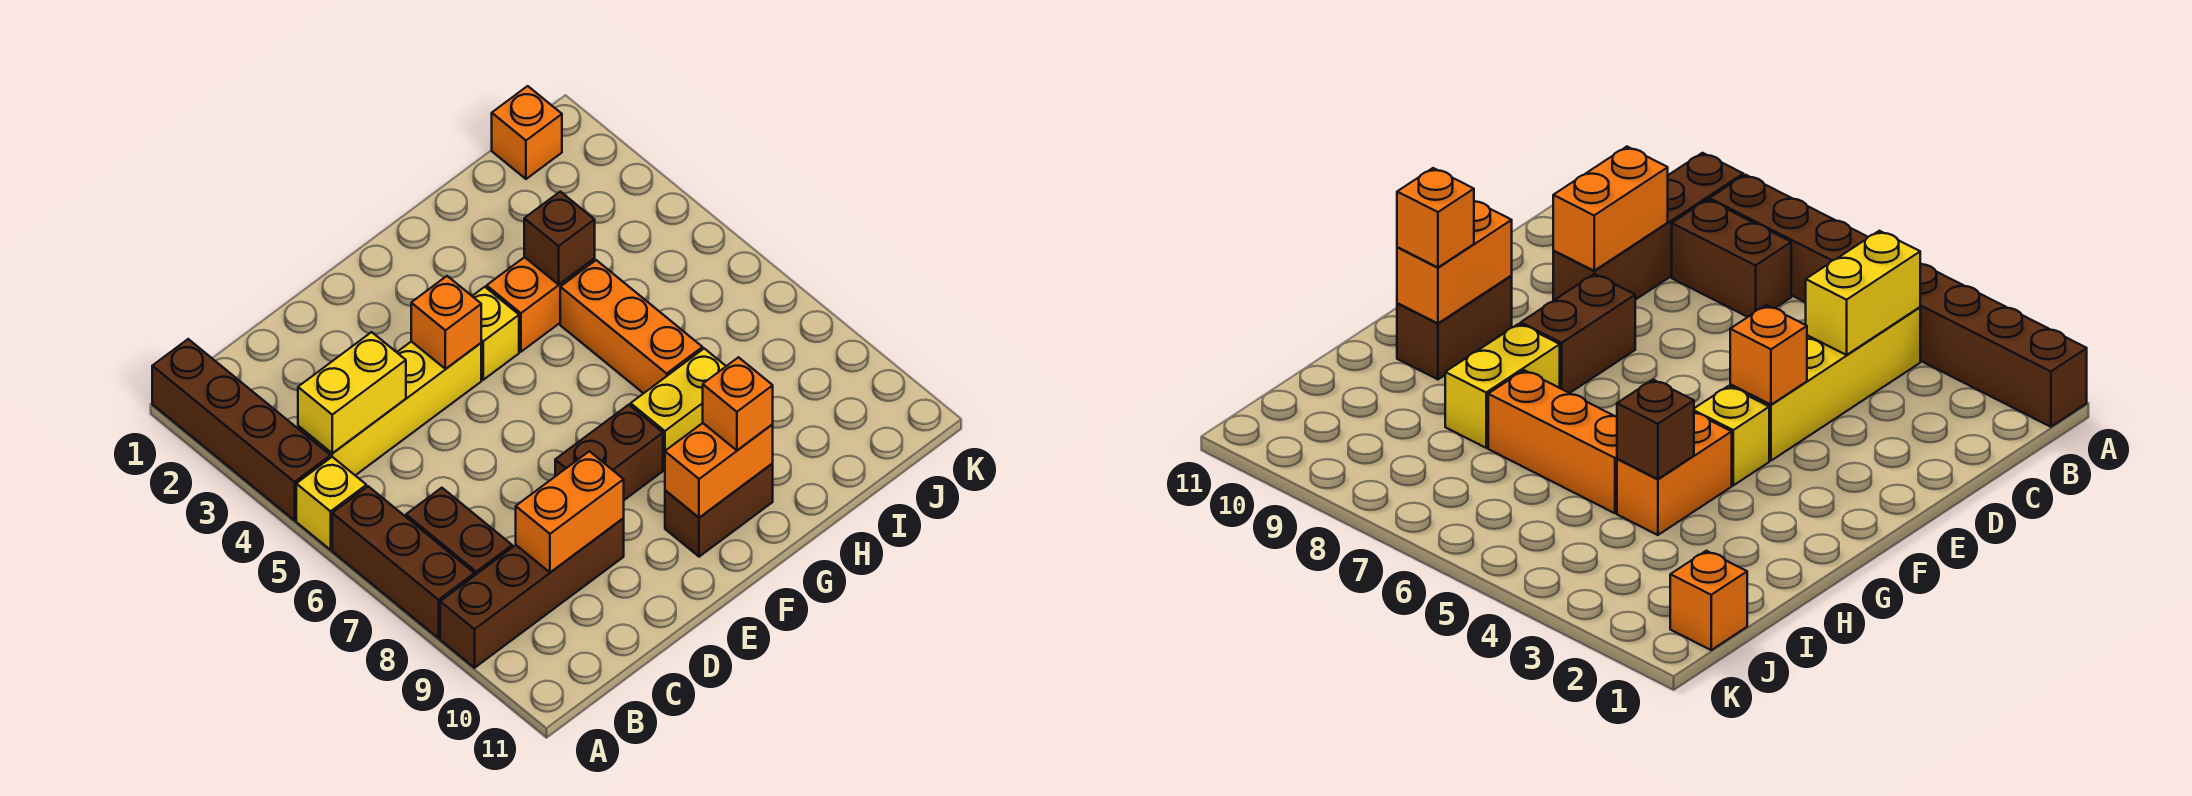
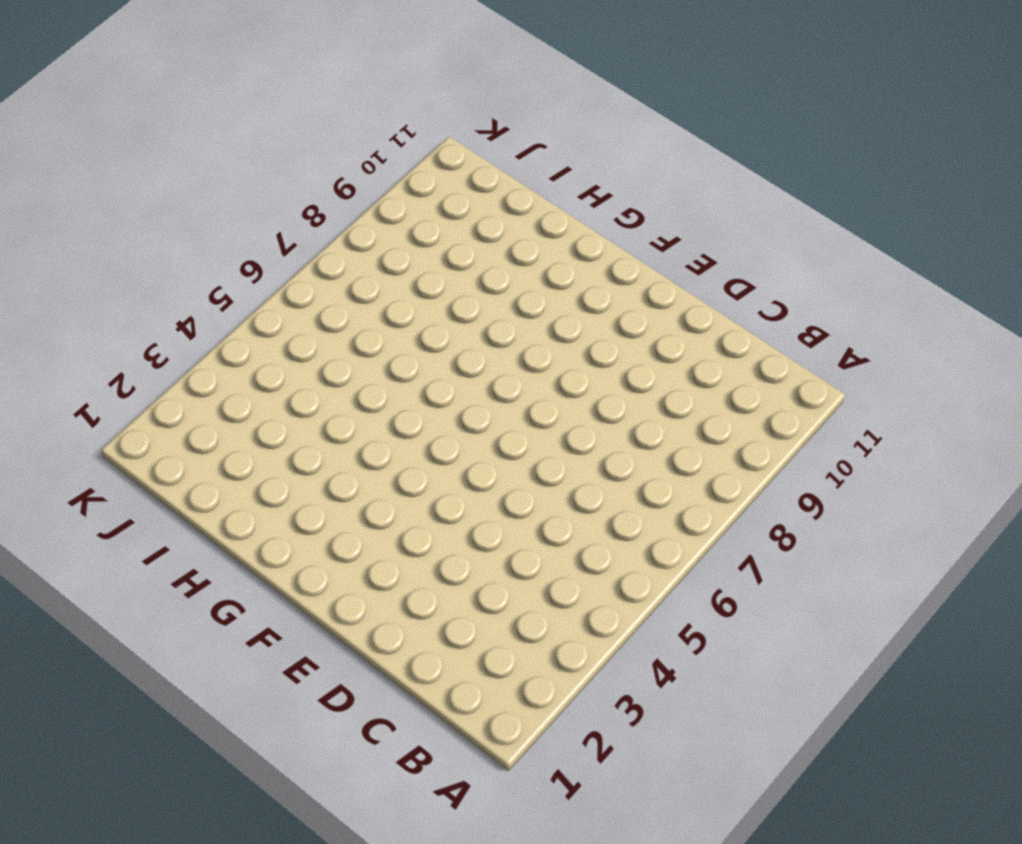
none -> brown brick A1:A4 level 1
none -> yellow brick A5 level 1
none -> brown brick A6:A8 level 1

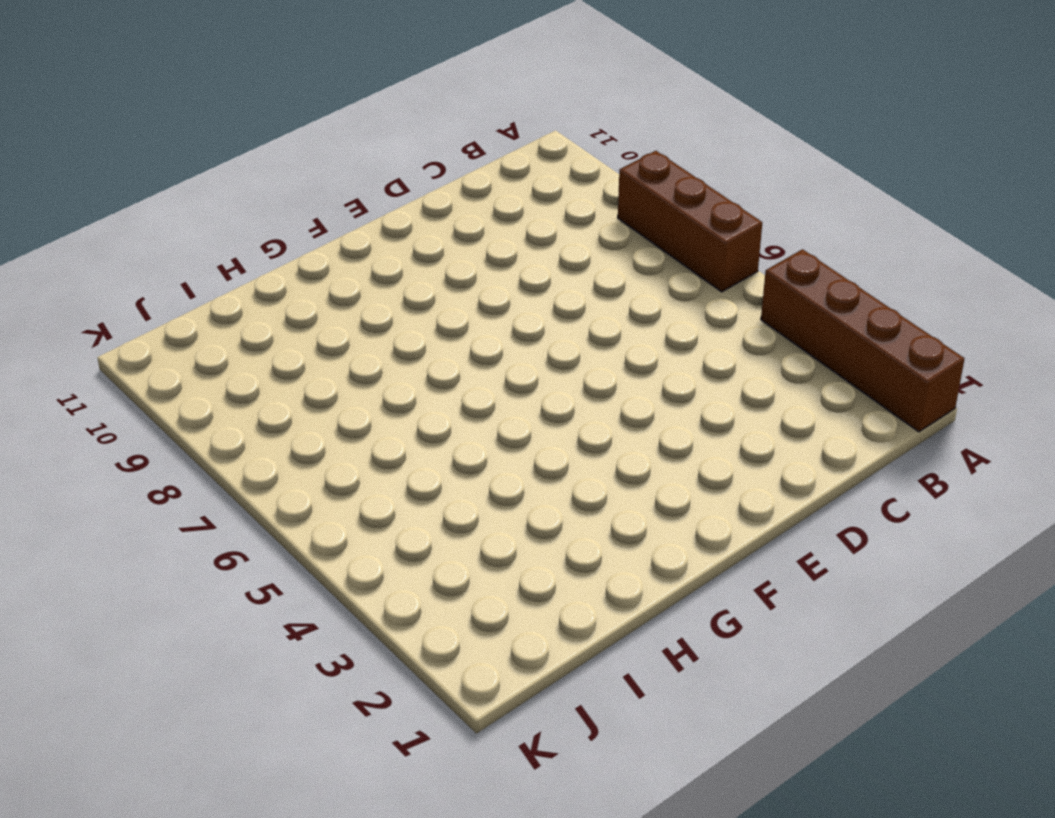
none -> yellow brick A5 level 1
none -> brown brick A9:D9 level 1
none -> yellow brick B4:E4 level 1

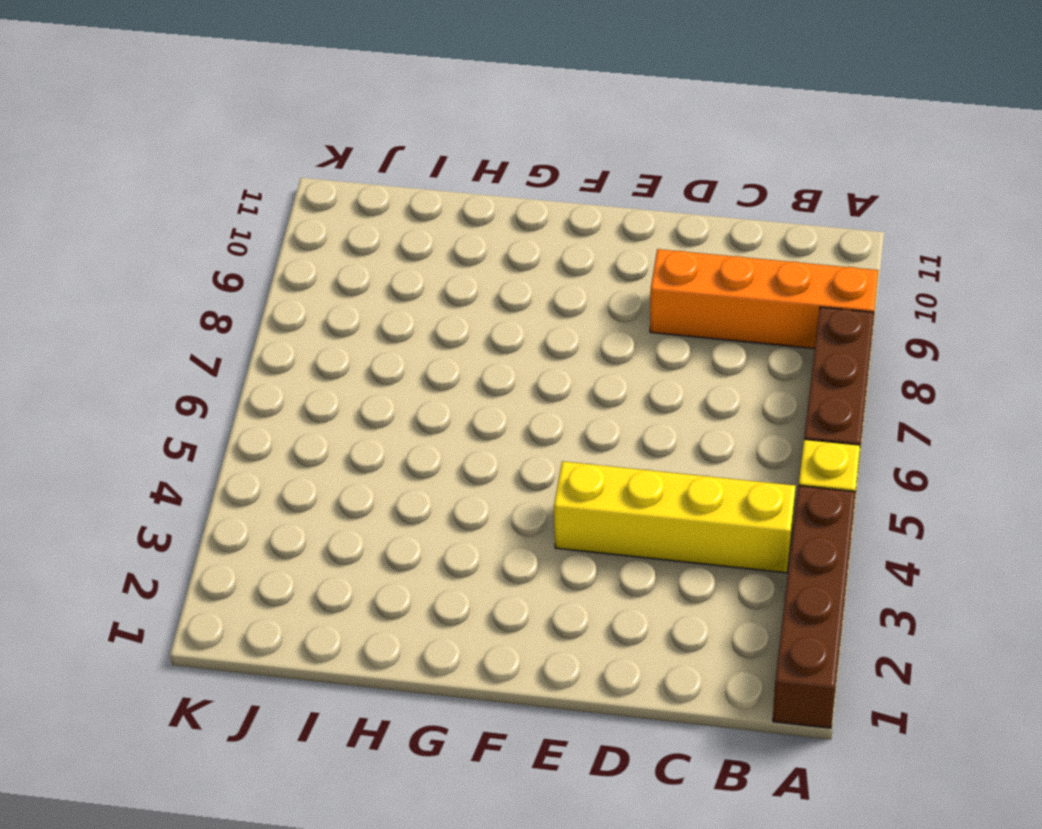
orange brick A9:D9 level 1 -> brown brick A9:D9 level 1
none -> brown brick B7:B8 level 1
none -> brown brick E8:F8 level 1
none -> yellow brick F4 level 1

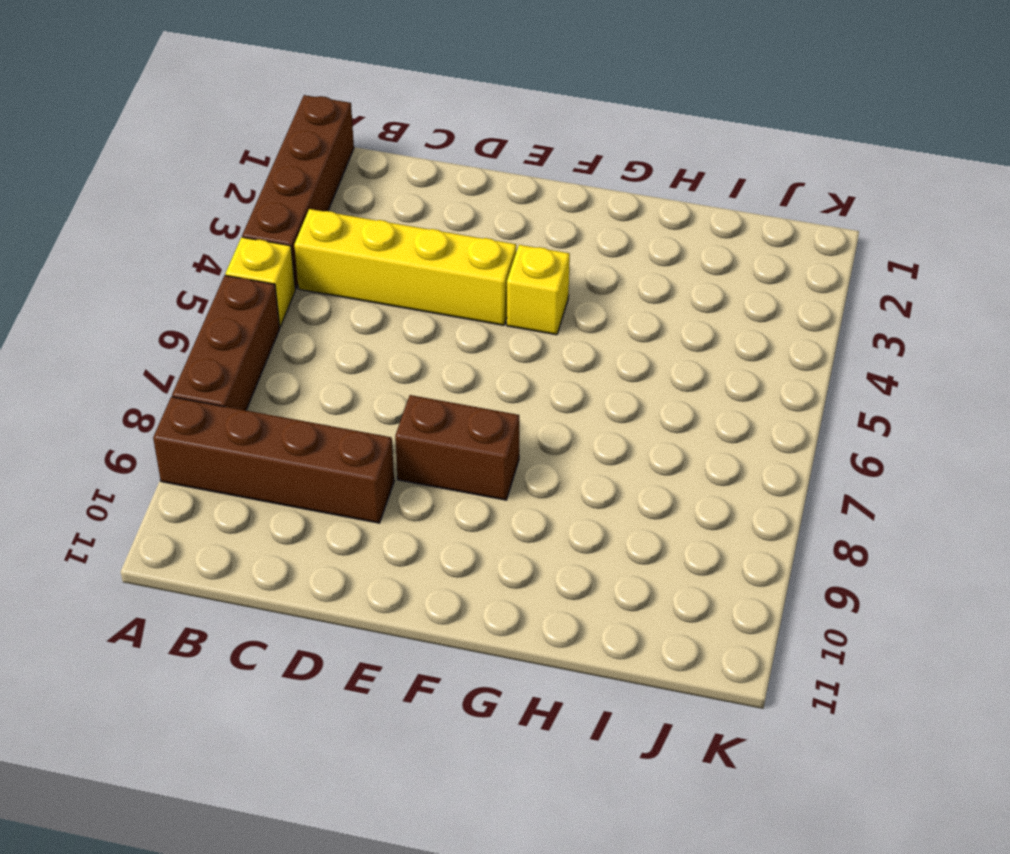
none -> brown brick B7:B8 level 1
none -> brown brick F10:G10 level 1
none -> orange brick G4:H4 level 1

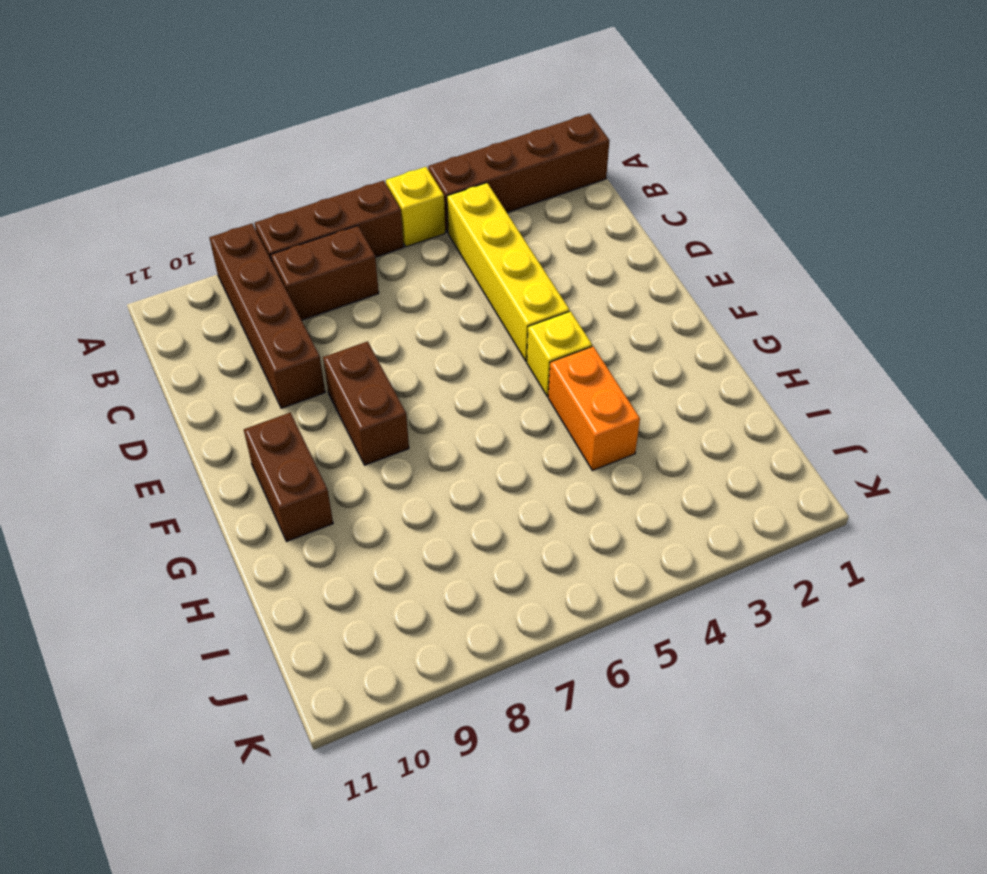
none -> yellow brick G8:H8 level 1
none -> orange brick H5:H7 level 1
none -> orange brick J1 level 1

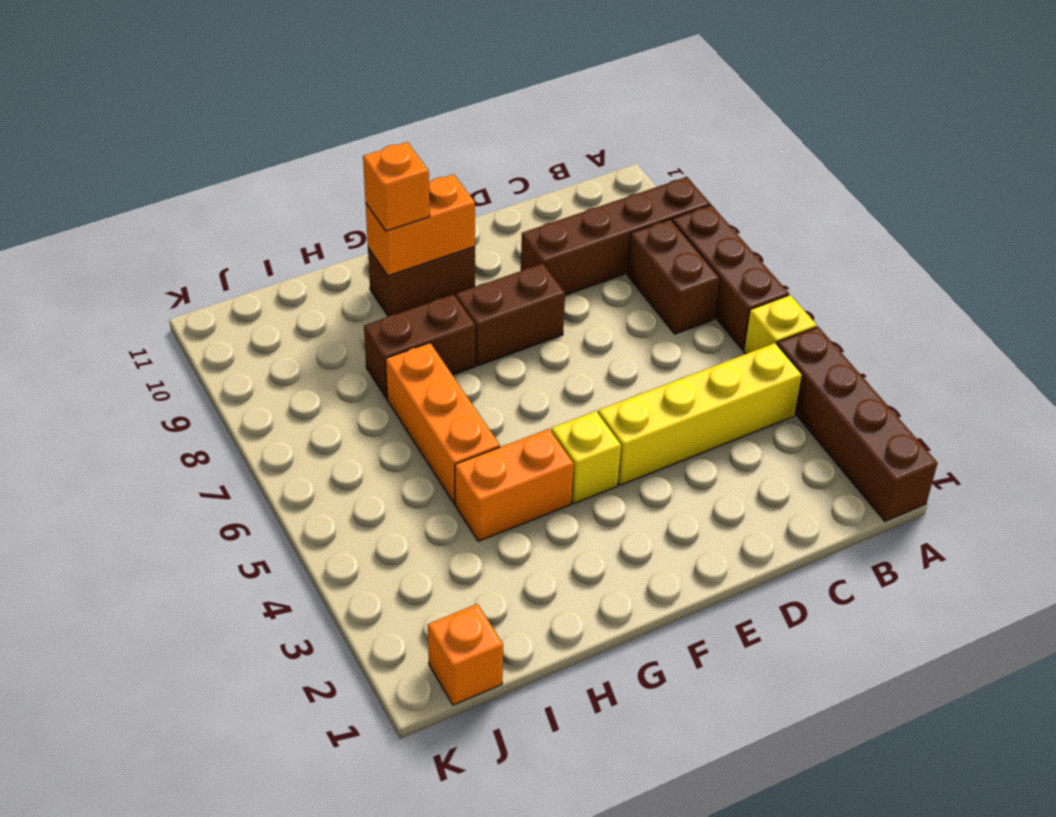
brown brick G8:H8 level 1 -> yellow brick G8:H8 level 1
none -> yellow brick B4:C4 level 2
none -> orange brick C9:D9 level 2
none -> orange brick E4 level 2

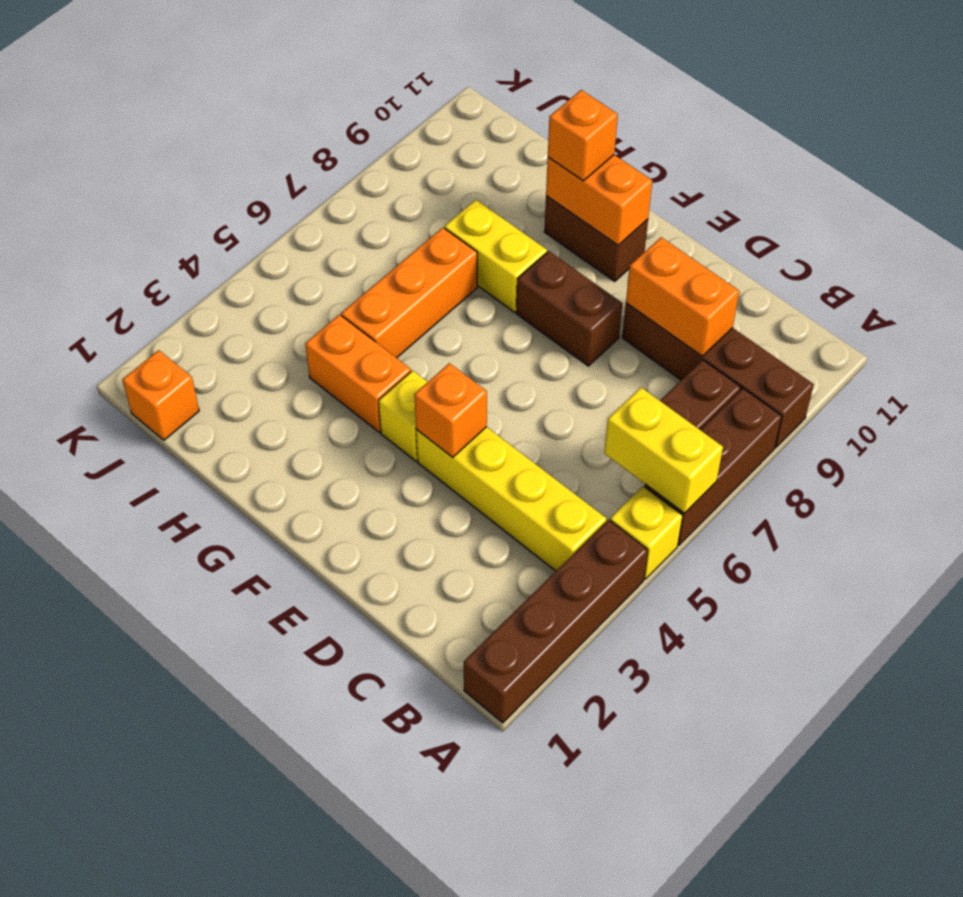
yellow brick A6:B6 level 2 -> yellow brick B4:C4 level 2
none -> brown brick H4 level 2

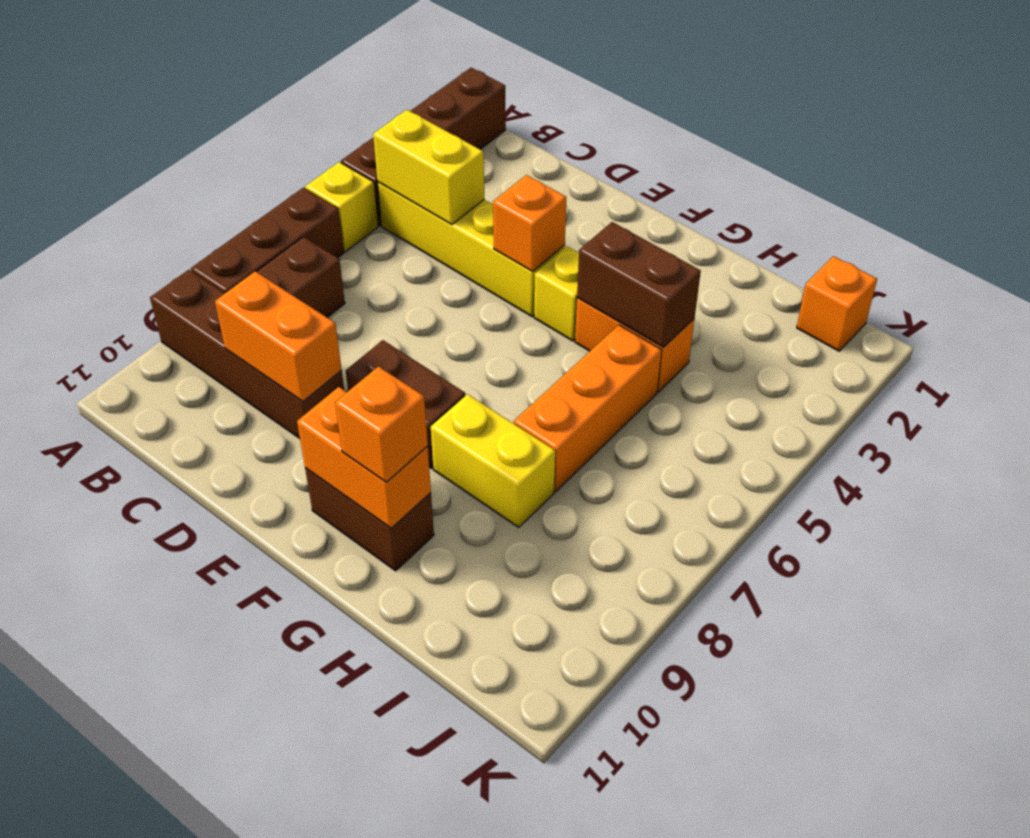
brown brick G4:H4 level 2 -> brown brick H4 level 2

